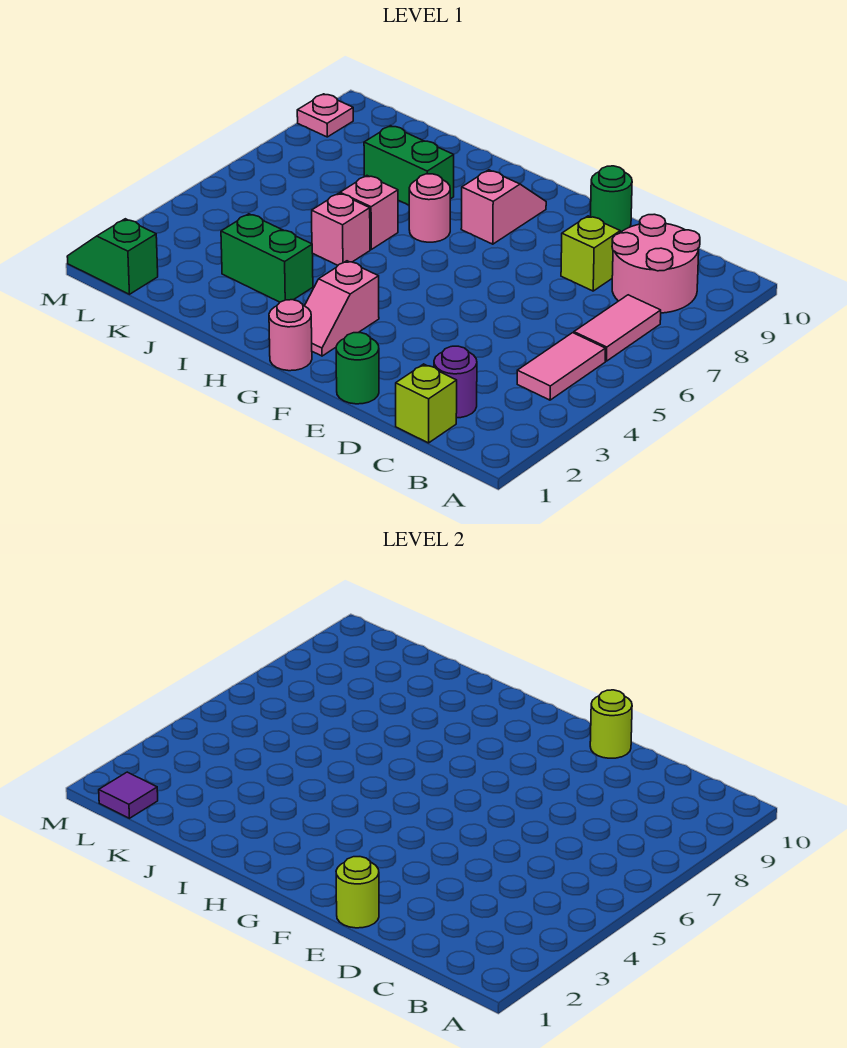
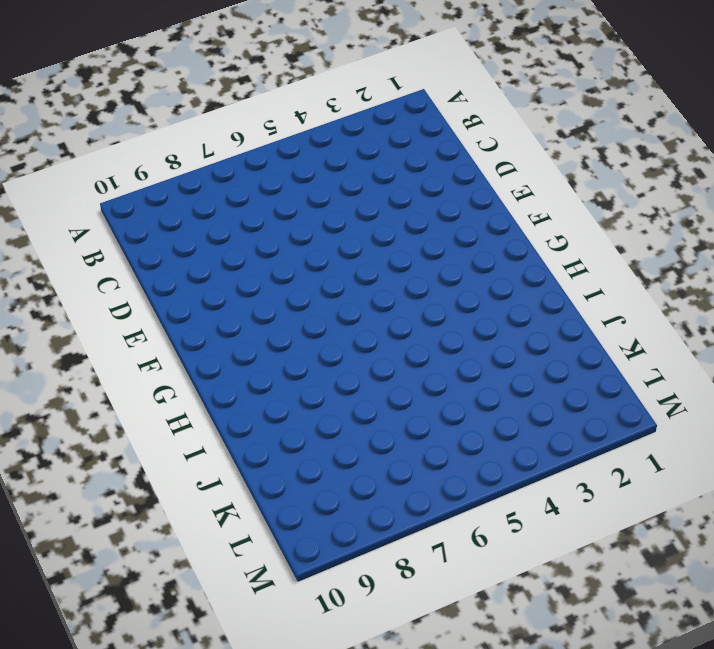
none -> pink tile B4:B5 level 1
none -> pink tile B6:B7 level 1
none -> pink round brick B8:C9 level 1

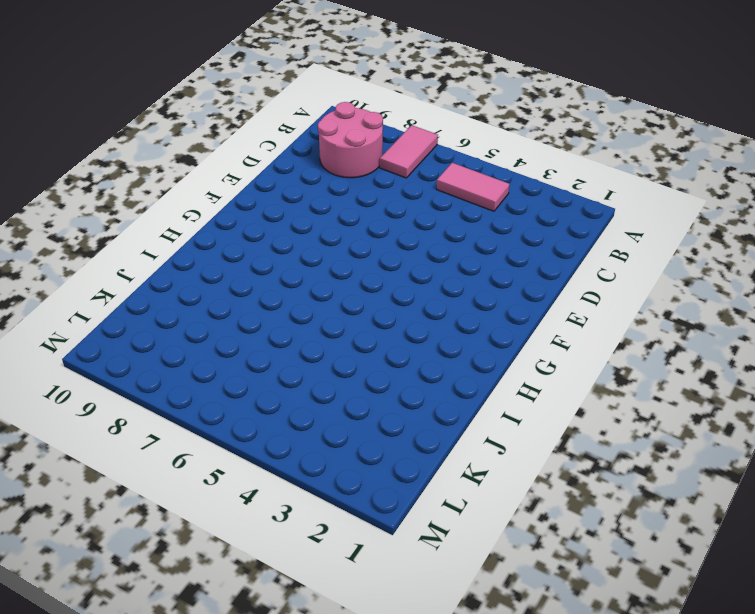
pink tile A7:B7 level 1 -> pink tile B6:B7 level 1
none -> lime brick C1 level 1
none -> purple round brick C2 level 1
none -> lime brick D8 level 1

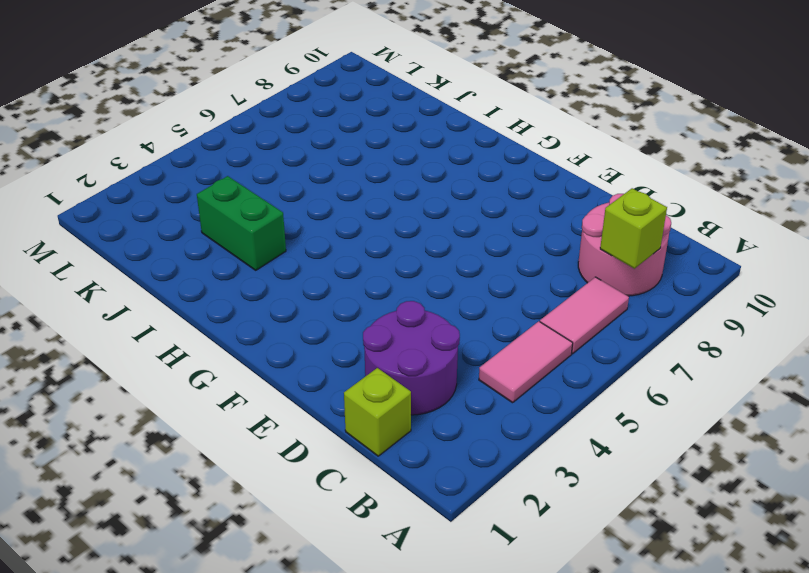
lime brick B8 level 2 -> lime brick D8 level 1
purple round brick C2:D3 level 1 -> purple round brick C2 level 1
none -> green round brick E1 level 1
none -> green round brick E10 level 1
none -> pink round brick G1 level 1

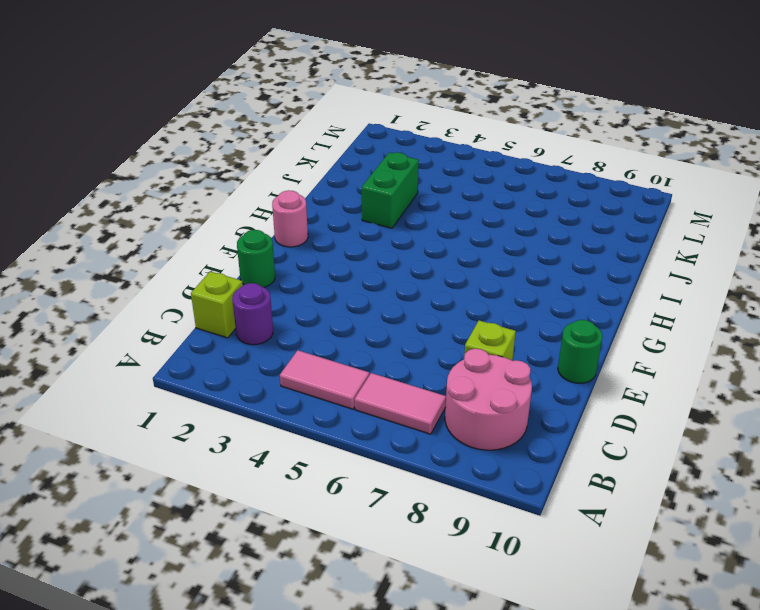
none -> pink slope G2:G3 level 1 top 3
none -> pink slope G8:G9 level 1 top 8
none -> pink round brick H7 level 1

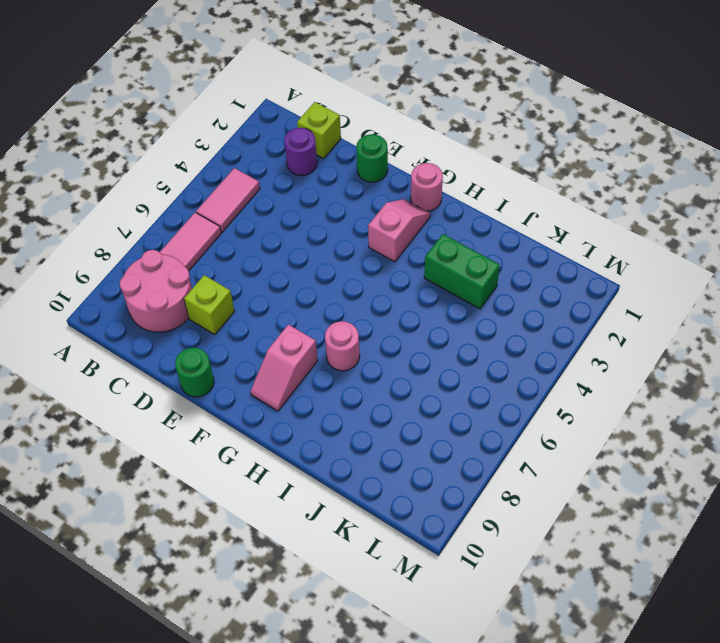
none -> pink brick I5 level 1
none -> pink brick I6 level 1
none -> green brick I8:J8 level 1

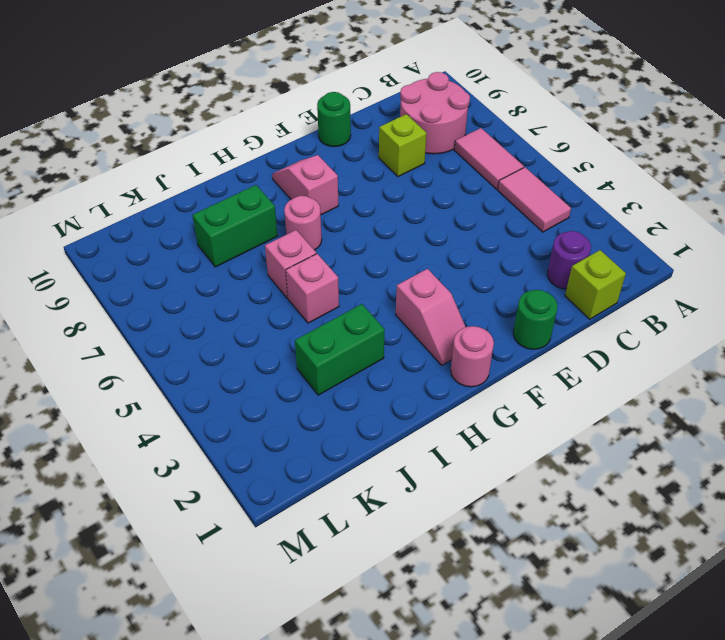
none -> green slope L1:M1 level 1 top L
none -> pink plate M9 level 1
none -> lime round brick E1 level 2

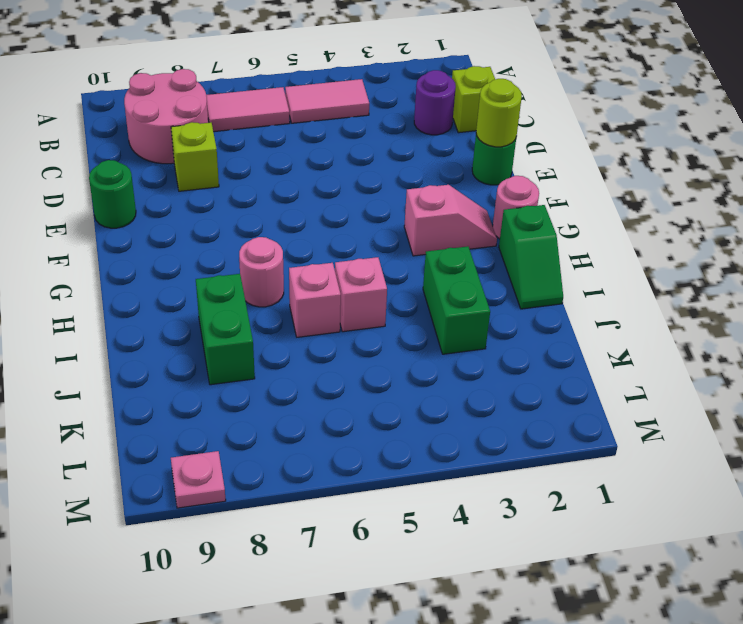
green slope H1:I1 level 1 top H -> green slope L1:M1 level 1 top L
none -> pink slope G8:G9 level 1 top 8
none -> lime round brick E10 level 2
none -> purple tile L1 level 2

